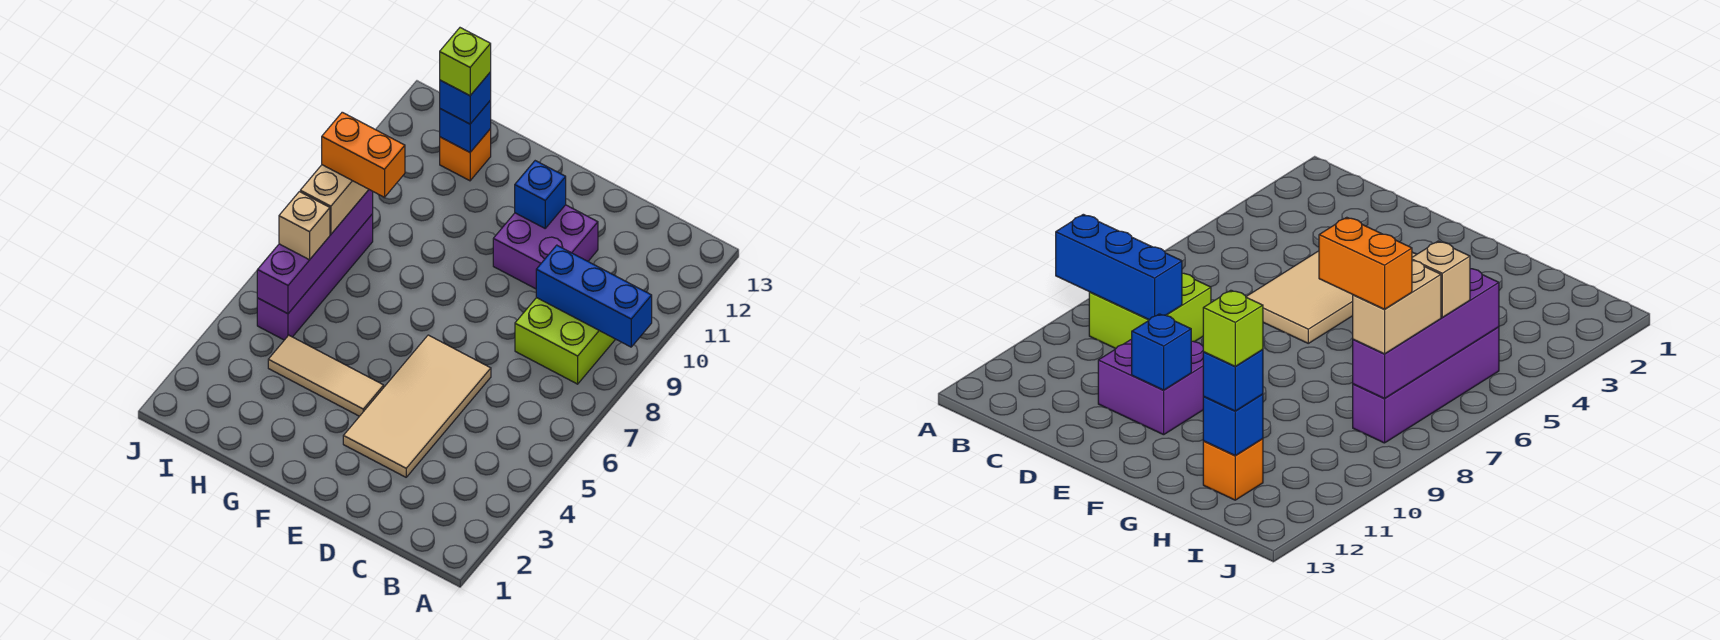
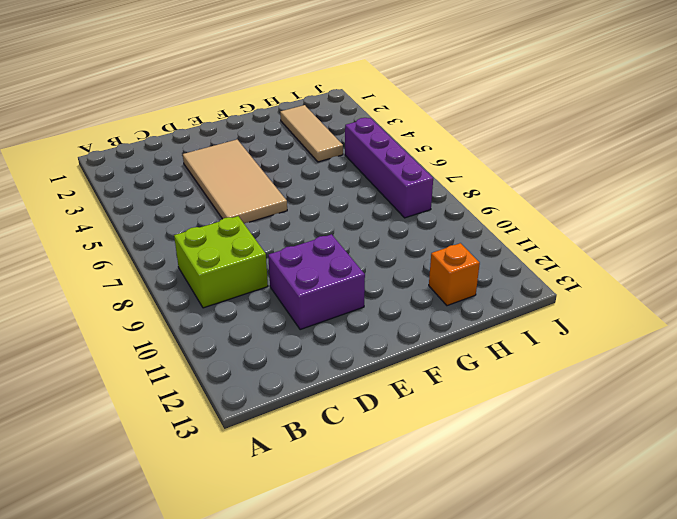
tan tile H2:H4 level 1 -> tan tile F4:H4 level 1
none -> blue brick A9:C9 level 2
none -> blue brick E11 level 2
none -> blue brick H12 level 2

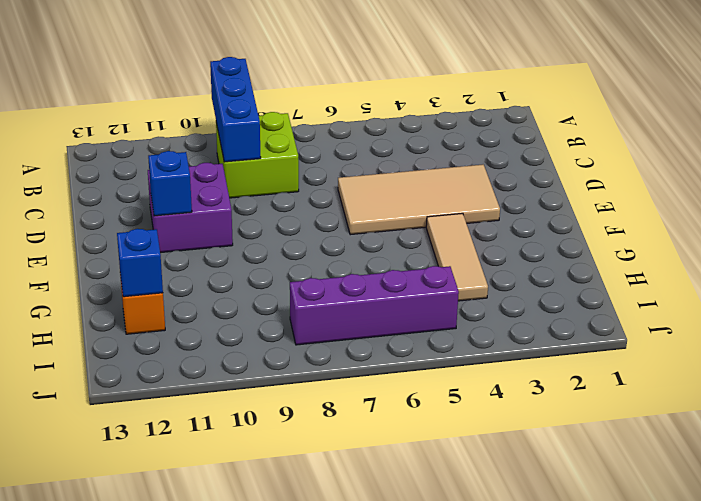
none -> purple brick I5:I8 level 2
none -> blue brick H12 level 3
none -> tan brick I6 level 3

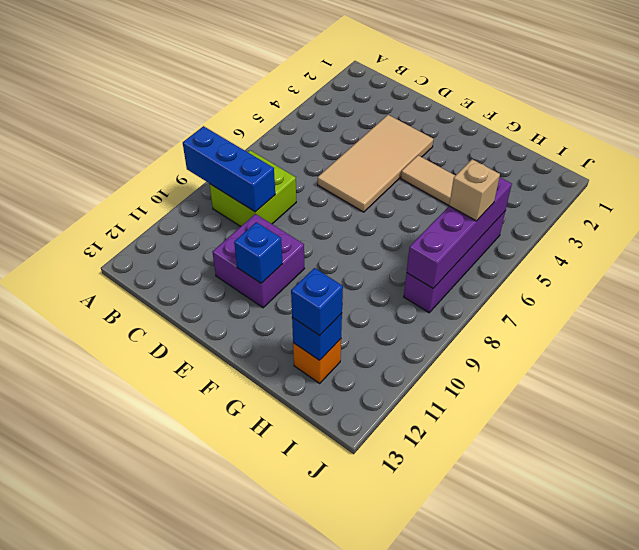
none -> tan brick I7:I8 level 3
none -> orange brick H8:I8 level 4
none -> lime brick H12 level 4

